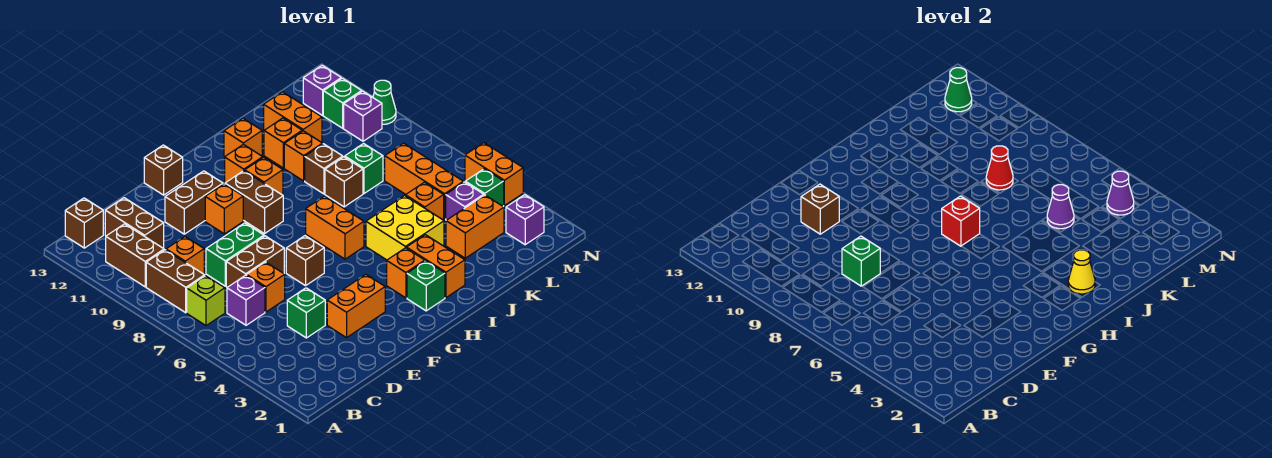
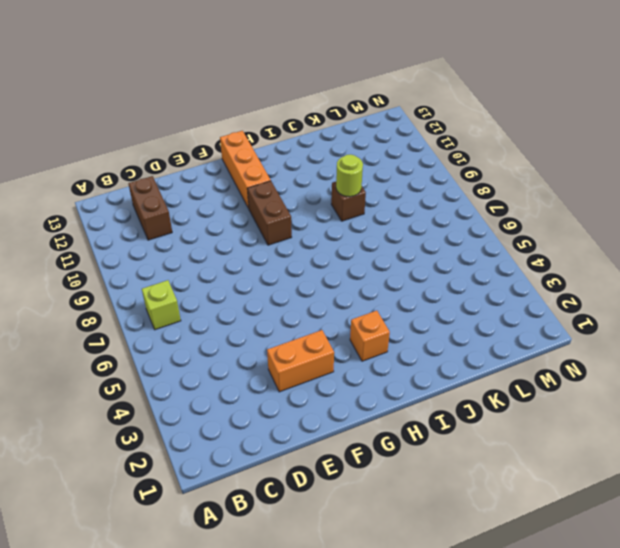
orange brick G11:G13 level 1 -> orange brick L5:L7 level 1
lime round brick J9 level 2 -> none
none -> brown brick B8:B9 level 1
none -> brown brick B10:B11 level 1
none -> brown brick B13 level 1
none -> purple brick C6 level 1

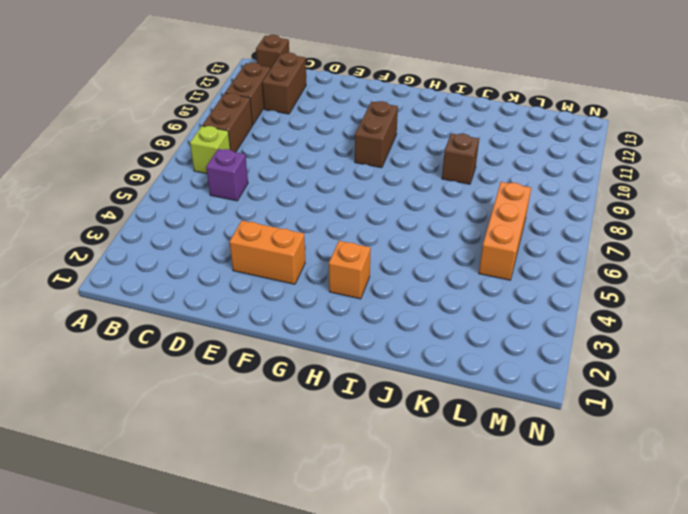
none -> orange brick C9 level 1
none -> green brick D4 level 1
none -> orange brick D6 level 1
none -> brown brick D7:E7 level 1

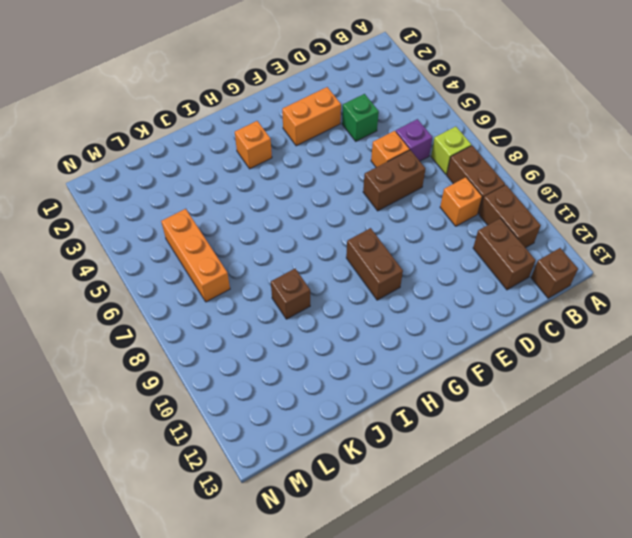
none -> green brick D8:E8 level 1
none -> brown brick E11:F11 level 1
none -> brown brick F6 level 1
none -> orange brick F10 level 1

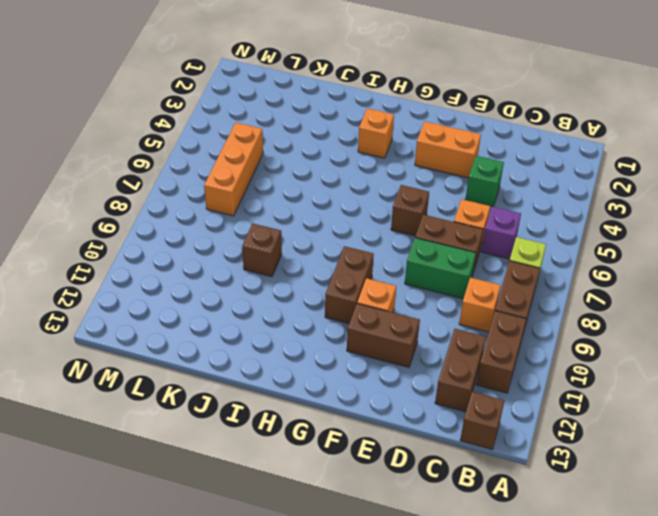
none -> brown brick F13 level 1
none -> green brick H2 level 1
none -> orange brick H6:H7 level 1
none -> orange brick H10 level 1

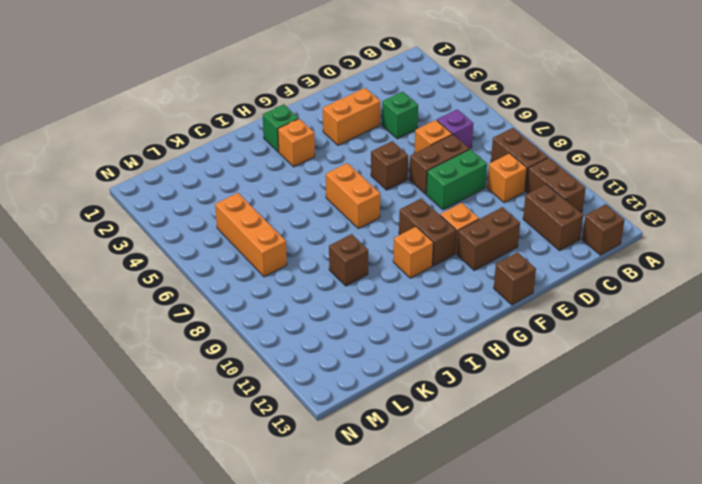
none -> lime brick B7 level 1
none -> orange brick H11 level 1
none -> orange brick I2:I3 level 1
none -> yellow brick I4:J5 level 1

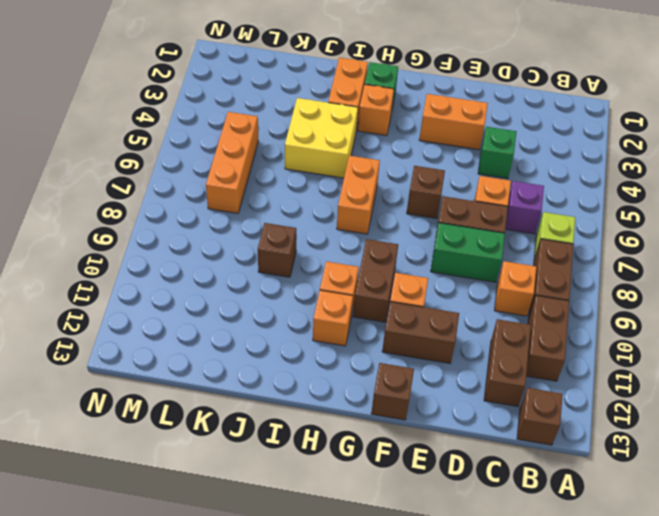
none -> orange brick I12 level 1
none -> brown brick J8 level 1
none -> orange brick J10 level 1
none -> orange brick J11 level 1

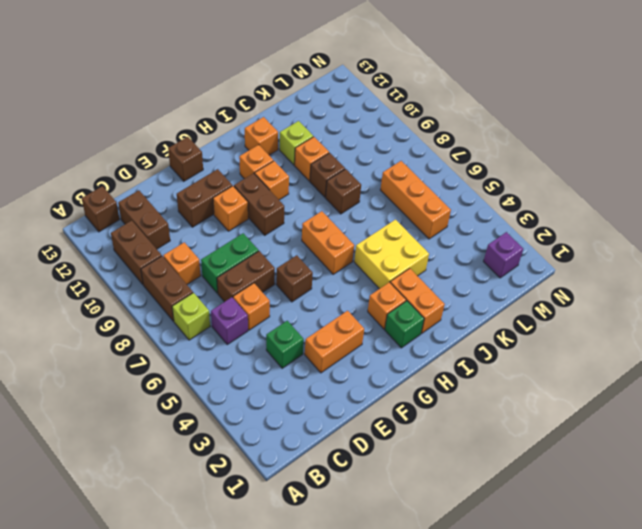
lime brick J11 level 1 -> orange brick J11 level 1
none -> orange brick K3:L3 level 1
none -> orange brick K5 level 1
none -> green brick K8 level 1
none -> orange brick K11:K12 level 1

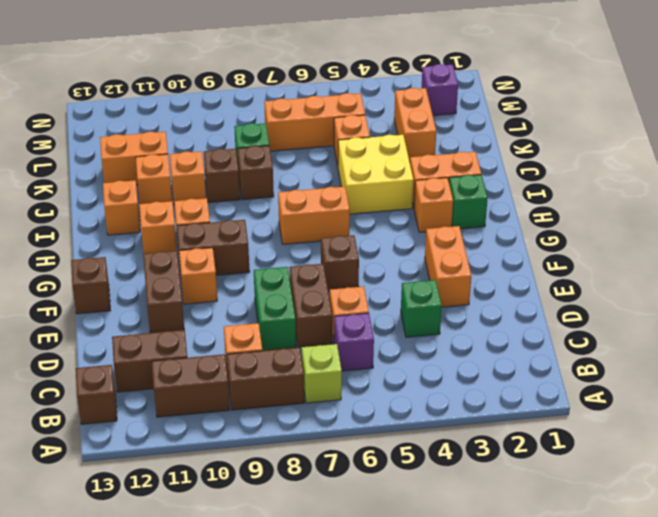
none -> purple brick L4 level 1
none -> green brick M4 level 1
none -> purple brick M10 level 1
none -> green brick M11 level 1

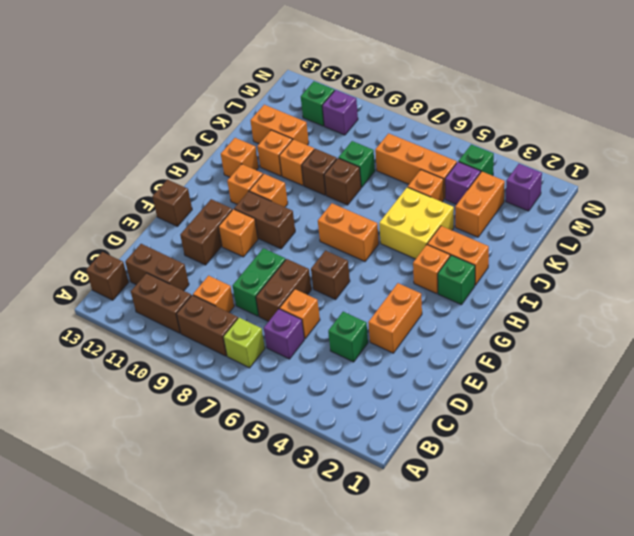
none -> purple brick M12 level 1
none -> orange brick N4:N5 level 1
none -> green cone N10 level 1
none -> green brick D8 level 2

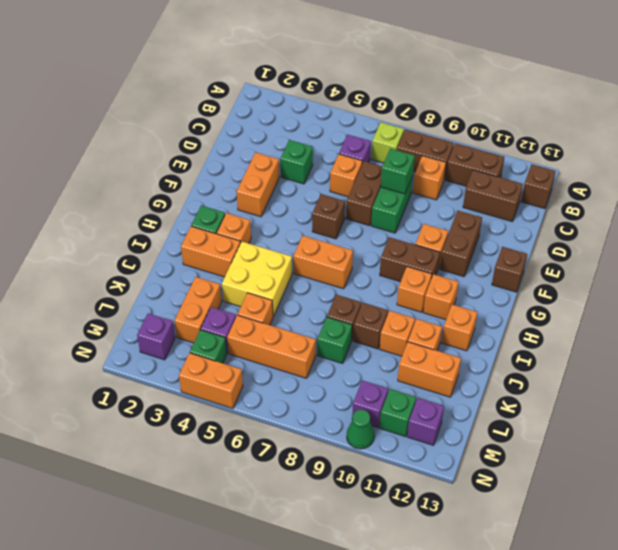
none -> brown brick E11 level 2
none -> red brick H7 level 2
none -> yellow cone I2 level 2
none -> purple cone K5 level 2

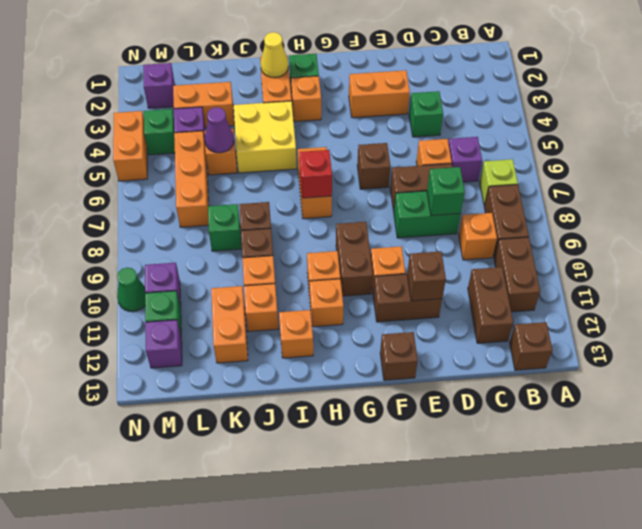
none -> red cone K8 level 2
none -> purple cone M4 level 2
none -> green cone M12 level 2

